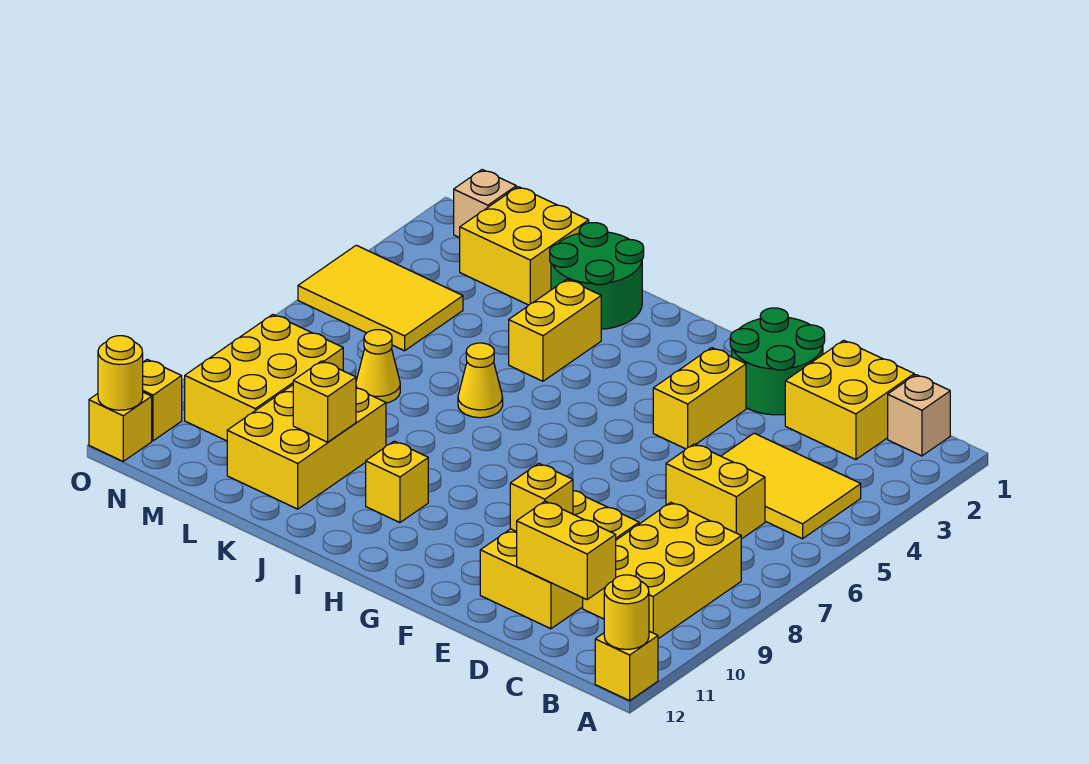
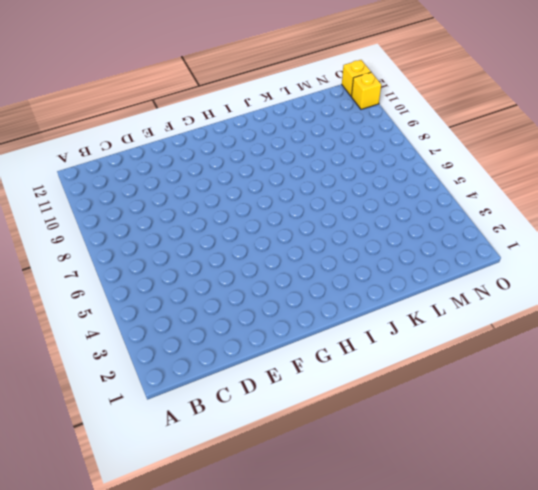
none -> yellow brick A12 level 1
none -> tan brick B1 level 1
none -> yellow tile B4:D5 level 1

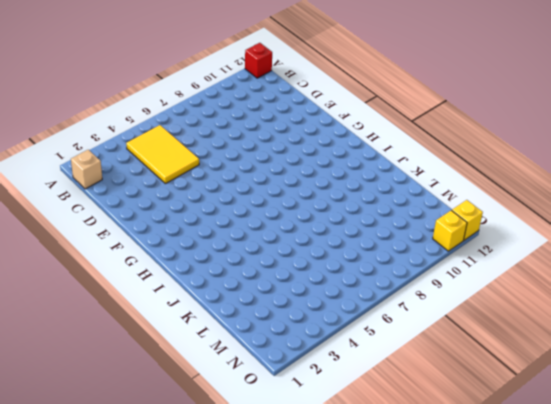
red brick A12 level 1 -> yellow brick A12 level 1
none -> yellow brick B8:C10 level 1
none -> yellow brick C1:D2 level 1
none -> yellow brick C6:D6 level 1

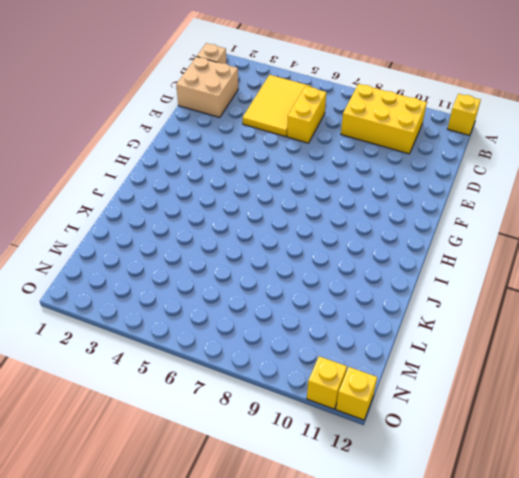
tan brick C1:D2 level 1 -> yellow brick C1:D2 level 1
none -> yellow brick D9:E11 level 1
none -> green round brick E1:F2 level 1
none -> yellow brick F3:F4 level 1

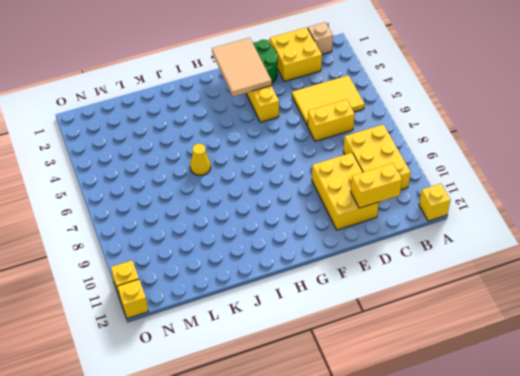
tan tile F1:G3 level 2 -> none
none -> yellow brick I10 level 1
none -> green round brick J1:K2 level 1
none -> yellow brick J3:J4 level 1

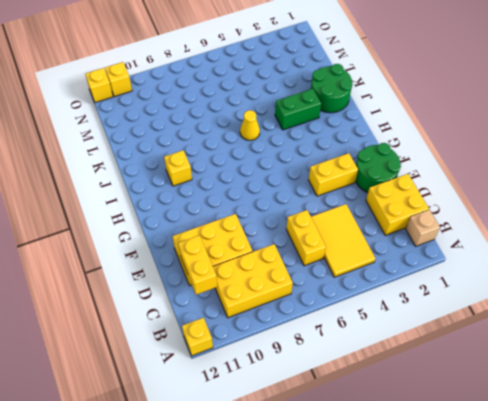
green brick J3:J4 level 1 -> yellow brick J3:J4 level 1
none -> yellow brick K9:L11 level 1
none -> yellow brick L1:M2 level 1
none -> yellow cone L7 level 1

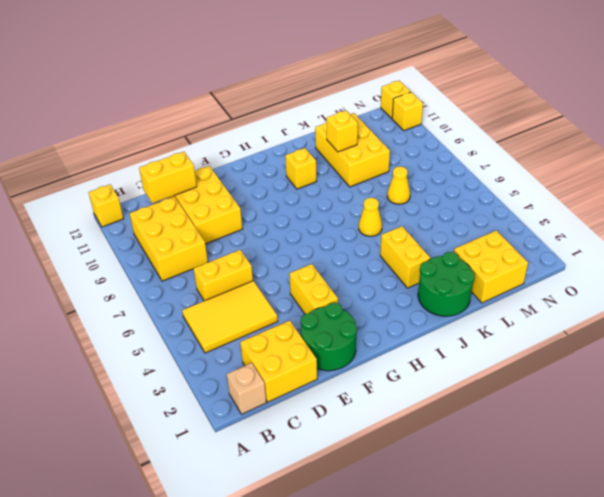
none -> yellow tile M4:O5 level 1
none -> yellow brick M8:N10 level 1
none -> tan brick N1 level 1

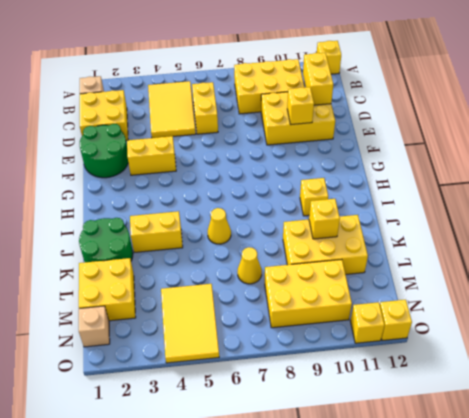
none -> yellow round brick A12 level 2
none -> yellow round brick O12 level 2

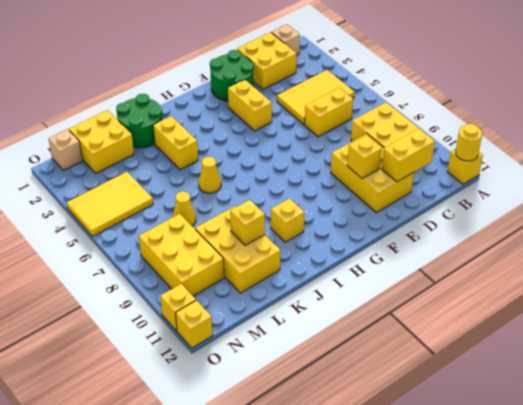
none -> yellow round brick O12 level 2

